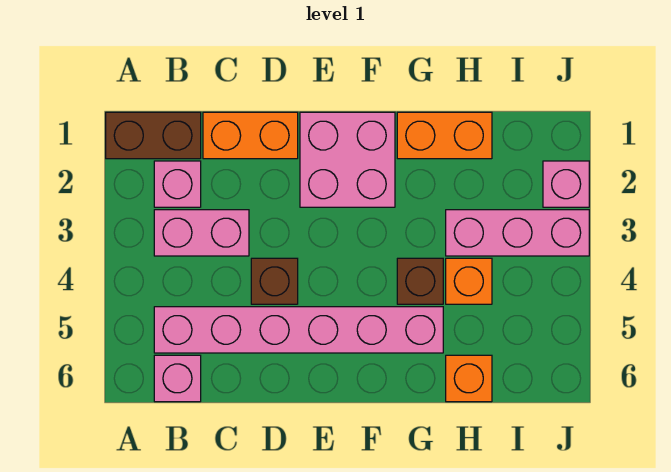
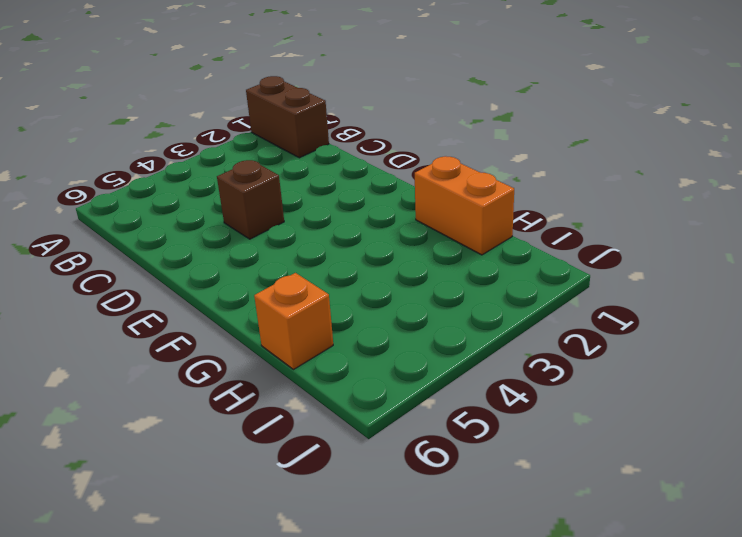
none -> pink brick B2 level 1
none -> pink brick B3:C3 level 1
none -> pink brick B5:G5 level 1

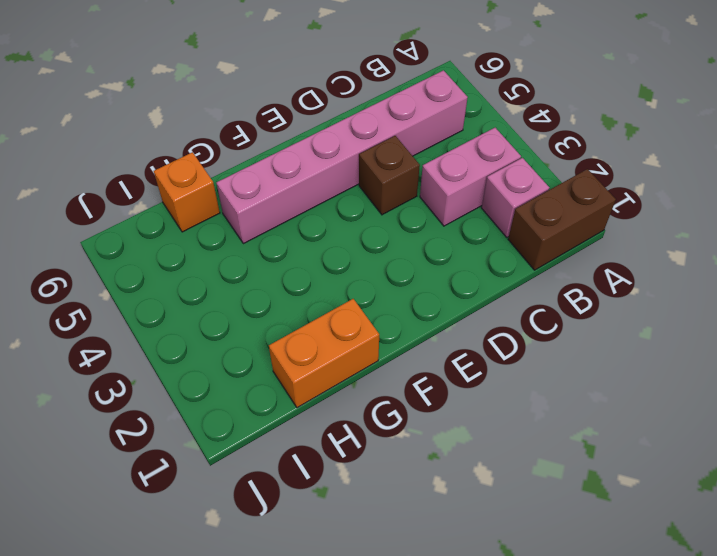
none -> pink brick B6 level 1
none -> orange brick C1:D1 level 1
none -> pink brick E1:F2 level 1

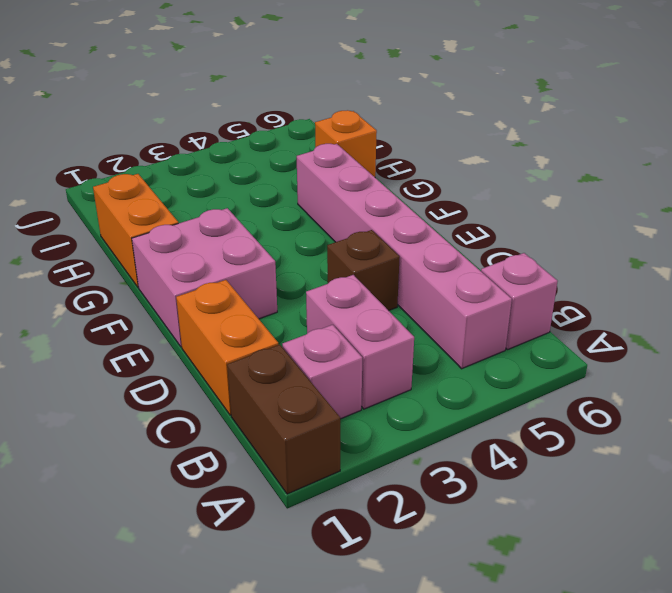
none -> brown brick G4 level 1
none -> pink brick H3:J3 level 1
none -> orange brick H4 level 1

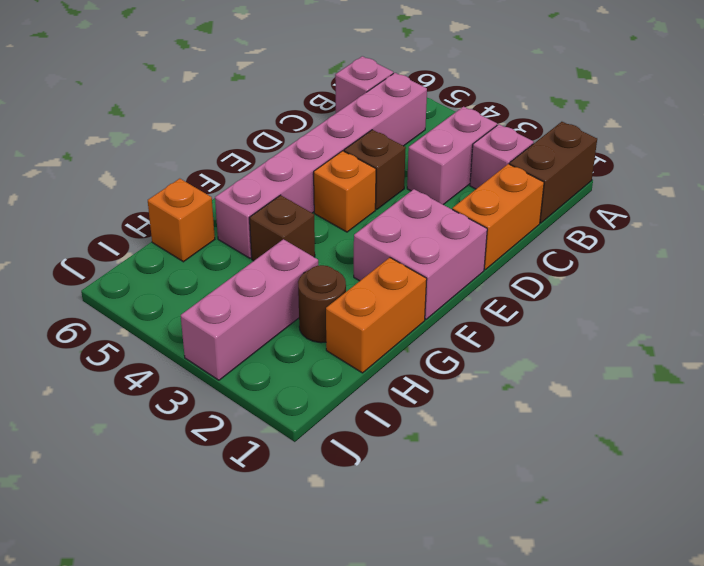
orange brick E4 level 1 -> orange brick H4 level 1
brown round brick H2 level 1 -> none
none -> pink brick J2 level 1

